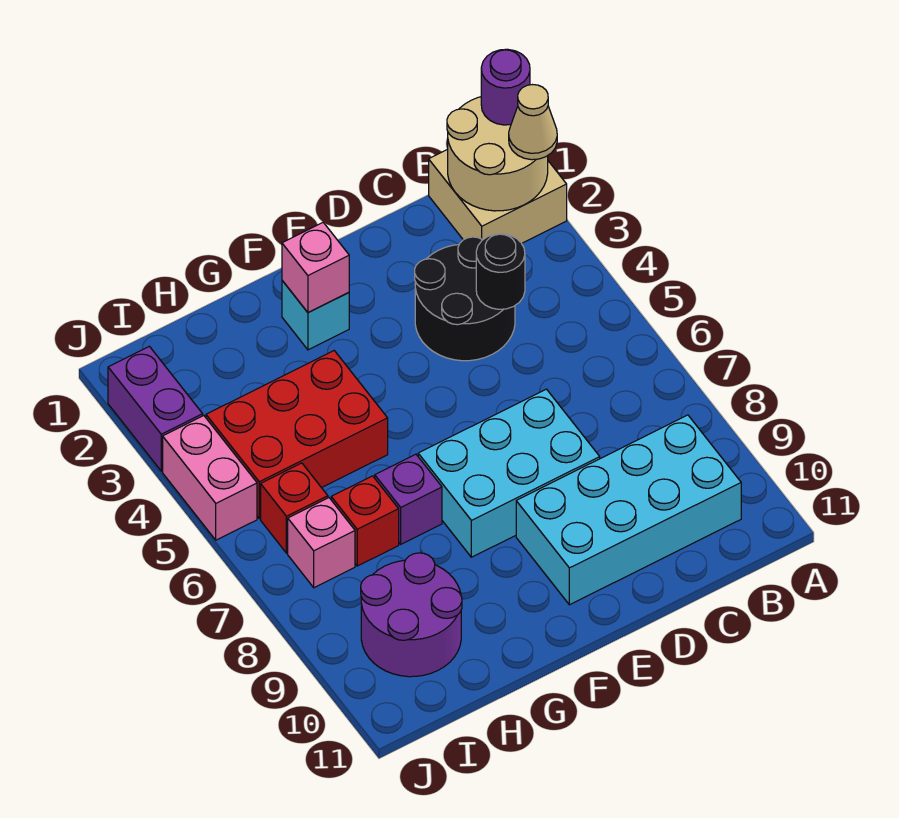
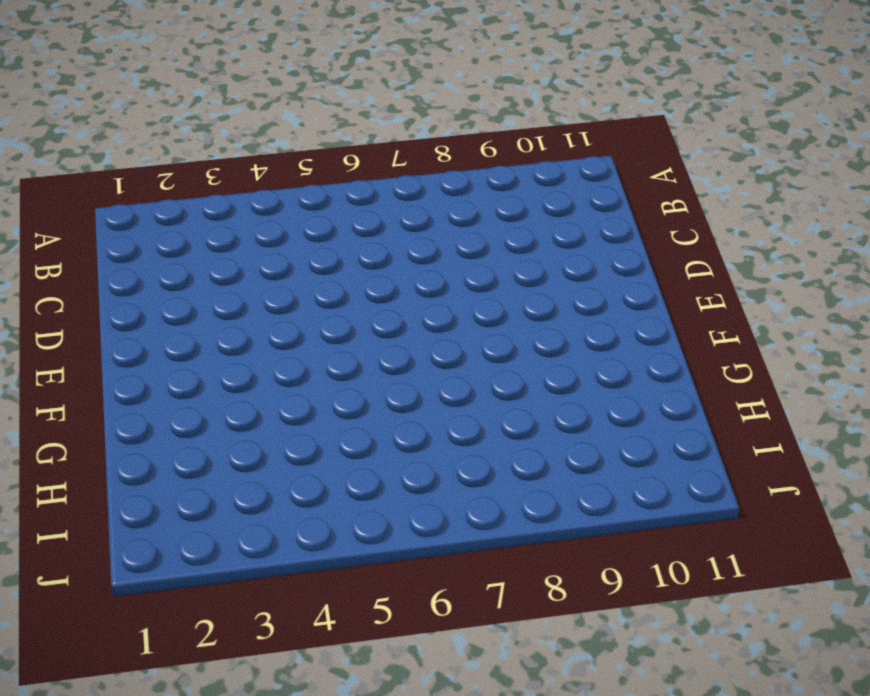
none -> tan brick A1:B2 level 1
none -> cyan brick B9:E10 level 1
none -> black round brick C3:D4 level 1

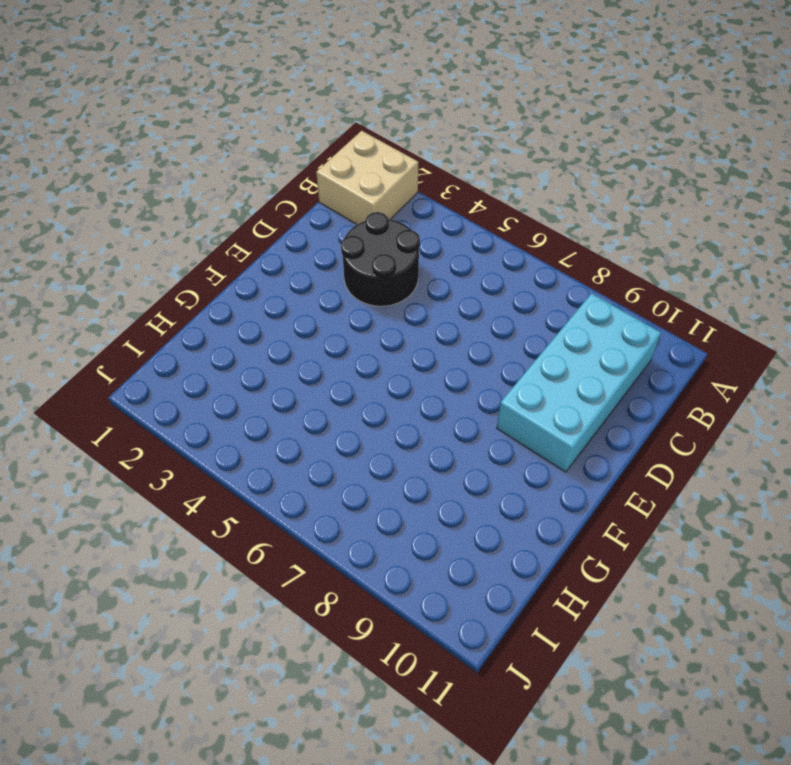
none -> cyan brick D7:F8 level 1
none -> cyan brick F2 level 1
none -> red brick G4:I5 level 1

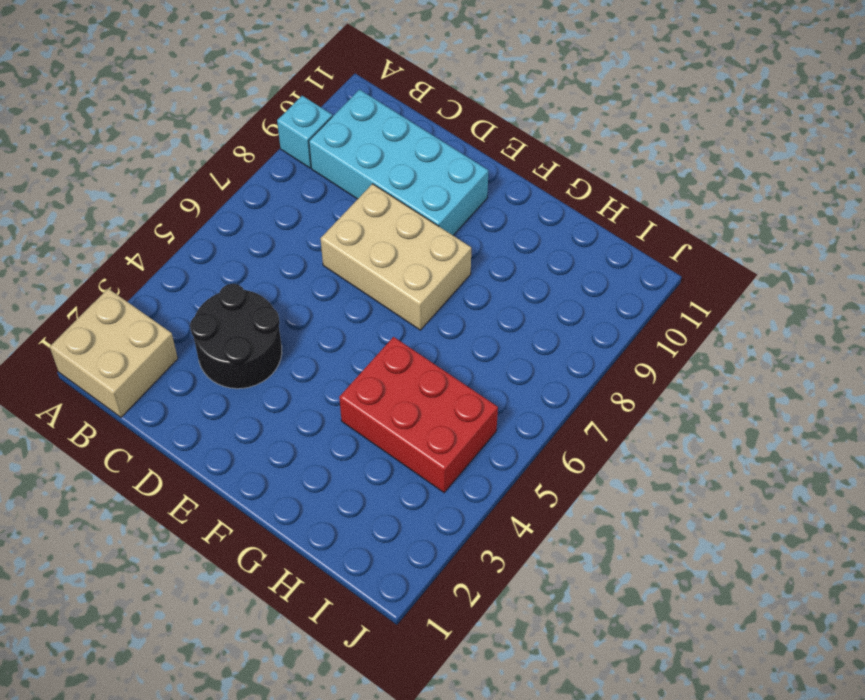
cyan brick A9 level 1 -> cyan brick F2 level 1
tan brick D7:F8 level 1 -> cyan brick D7:F8 level 1
none -> purple brick G7 level 1
none -> red brick H7 level 1
none -> purple round brick H9:I10 level 1

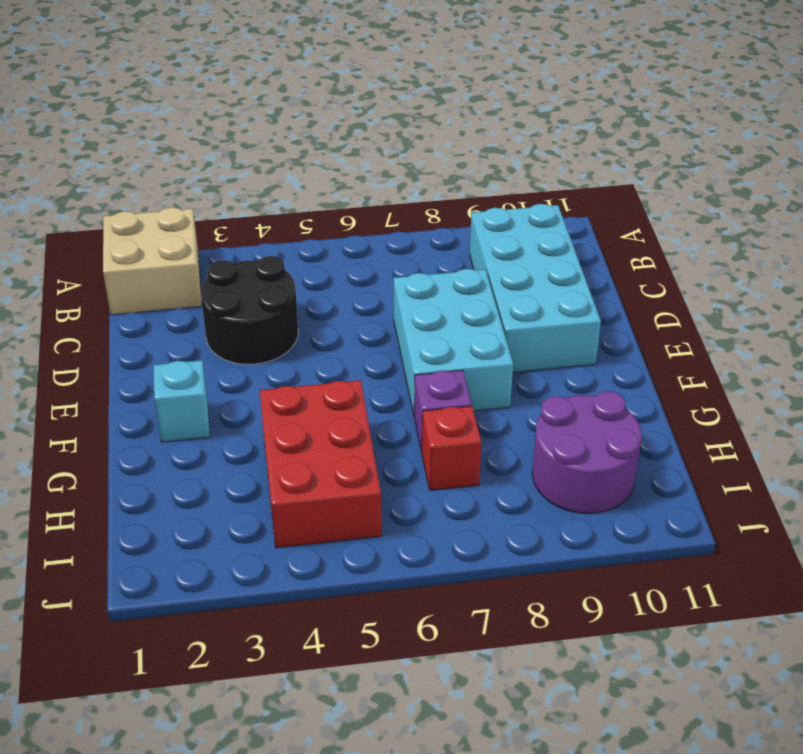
none -> red brick I6 level 1
none -> pink brick I7 level 1
none -> purple brick J2:J3 level 1

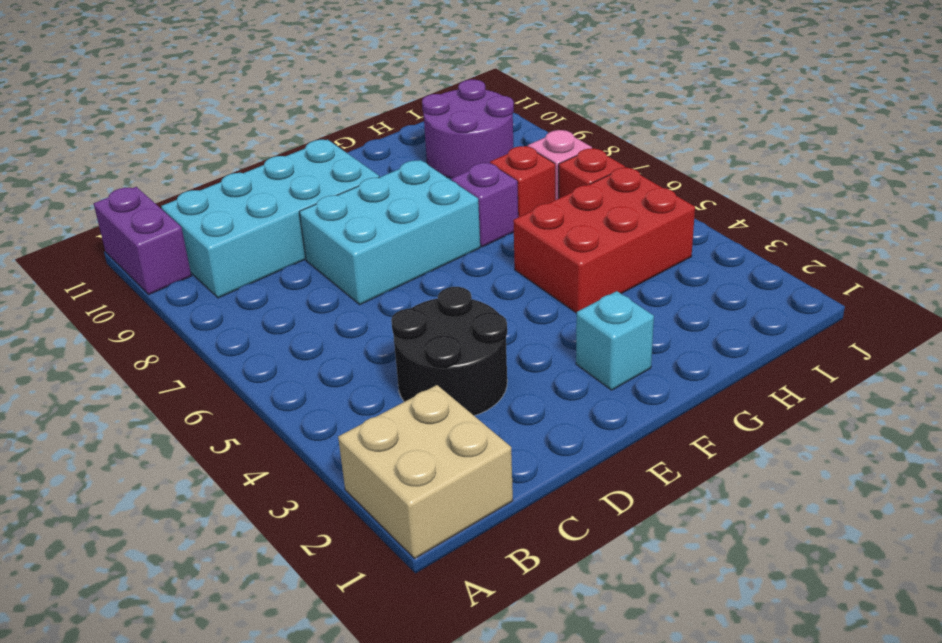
purple brick A10:A11 level 1 -> purple brick J2:J3 level 1
none -> pink brick J4:J5 level 1
none -> tan round brick A1:B2 level 2
none -> black round brick C4 level 2

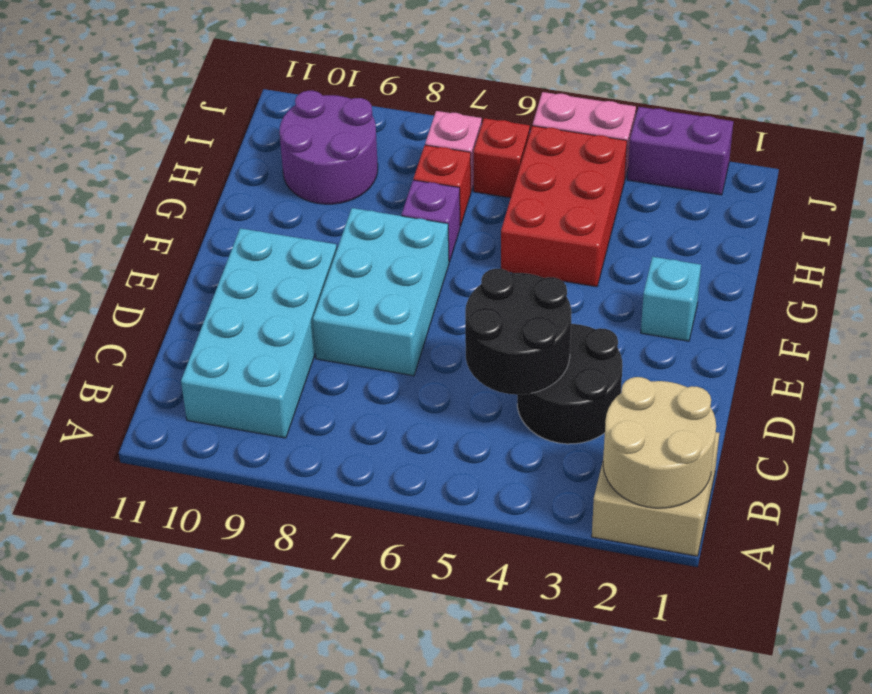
black round brick C4:D5 level 2 -> black round brick C4 level 2
none -> pink brick F2 level 2
none -> purple round brick A1 level 3
none -> tan cone A2 level 3

